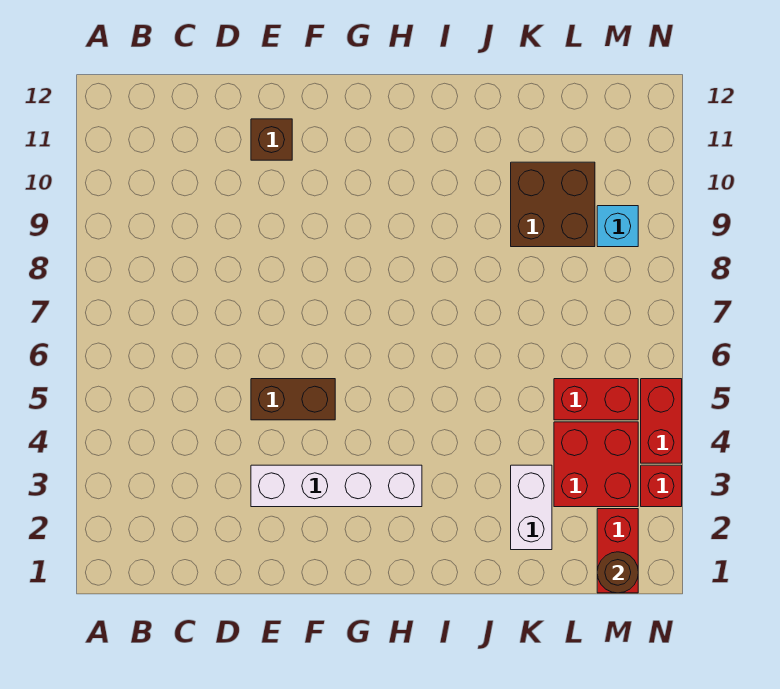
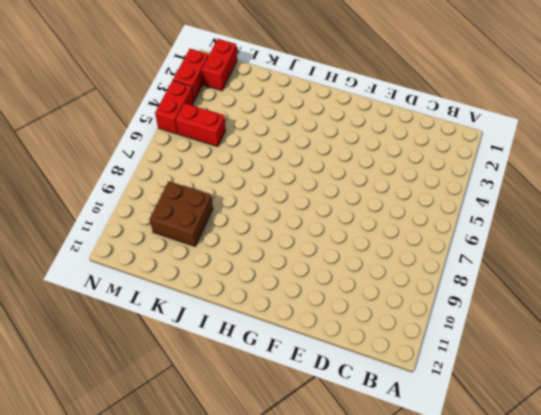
red brick N2:N3 level 1 -> red brick N3 level 1
none -> white brick E3:H3 level 1
none -> brown brick E5:F5 level 1
none -> brown brick E11 level 1

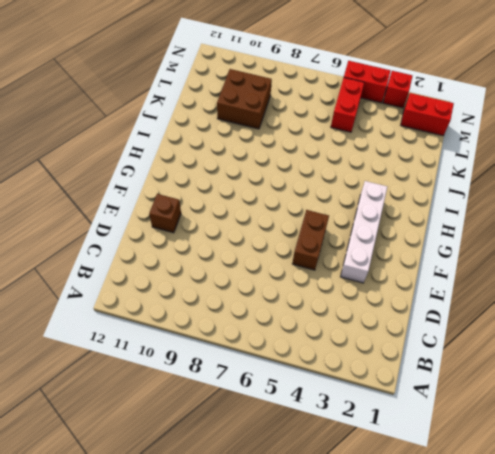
none -> white brick K2:K3 level 1
none -> red brick L3:M4 level 1
none -> cyan brick M9 level 1

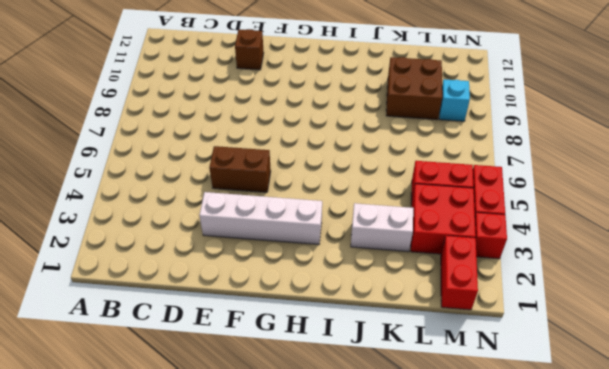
white brick J3:K3 level 1 -> white brick K2:K3 level 1
none -> brown round brick M1 level 2

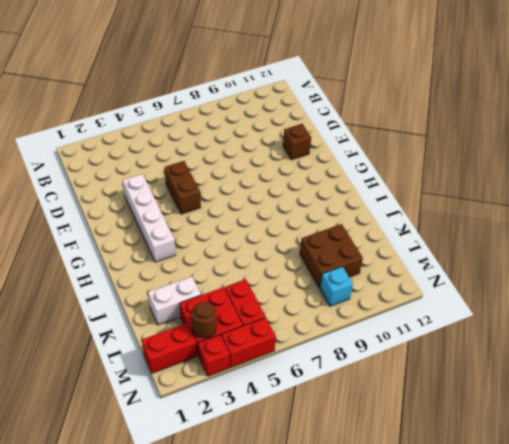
brown round brick M3 level 2 -> brown round brick M1 level 2

